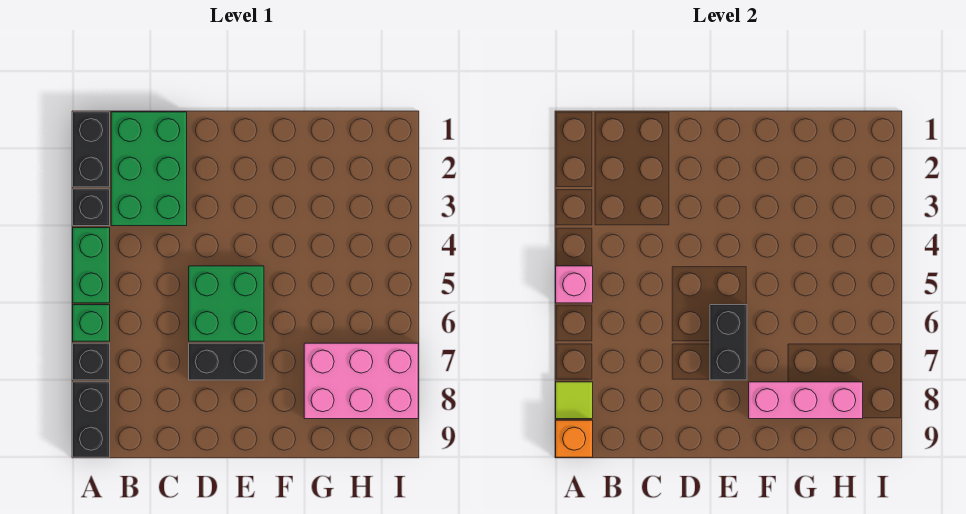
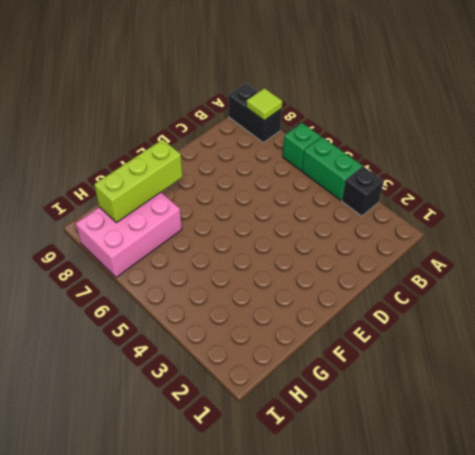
lime brick F8:H8 level 2 -> pink brick F8:H8 level 2
none -> black brick A1:A2 level 1
none -> black brick A7 level 1
none -> green brick B1:C3 level 1

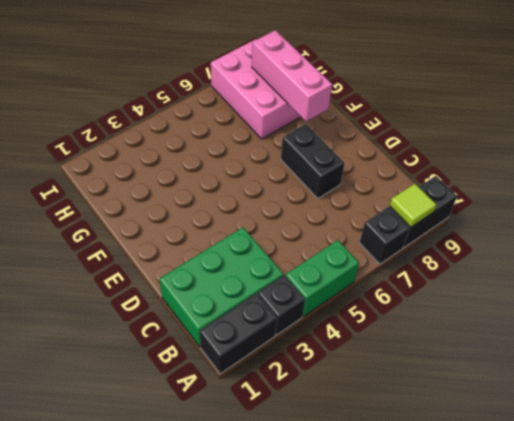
none -> green brick A6 level 1
none -> green brick D5:E6 level 1
none -> pink brick A5 level 2

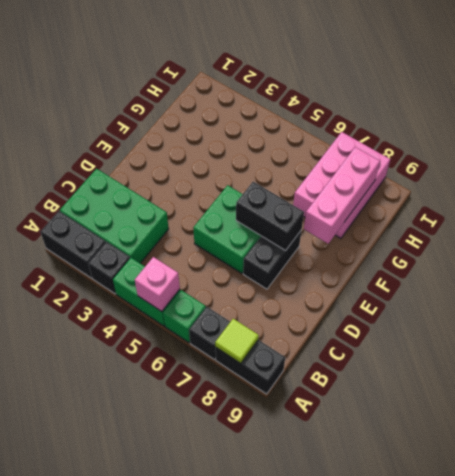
none -> orange brick A9 level 2

